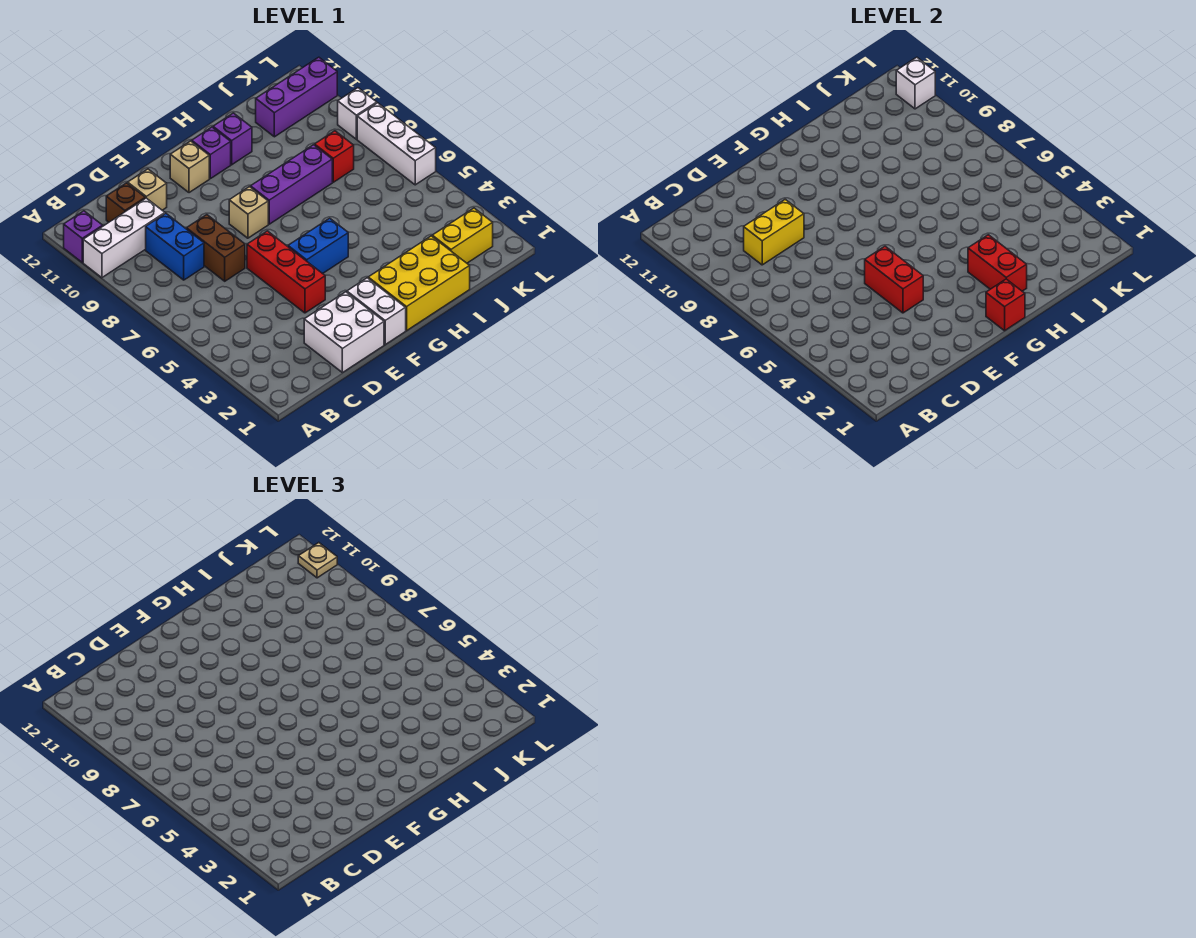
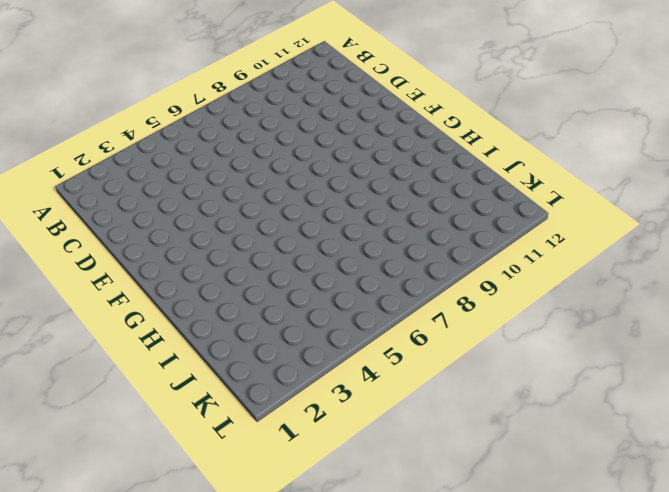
none -> white brick A10:C10 level 1
none -> purple brick A11 level 1
none -> blue brick C8:C9 level 1

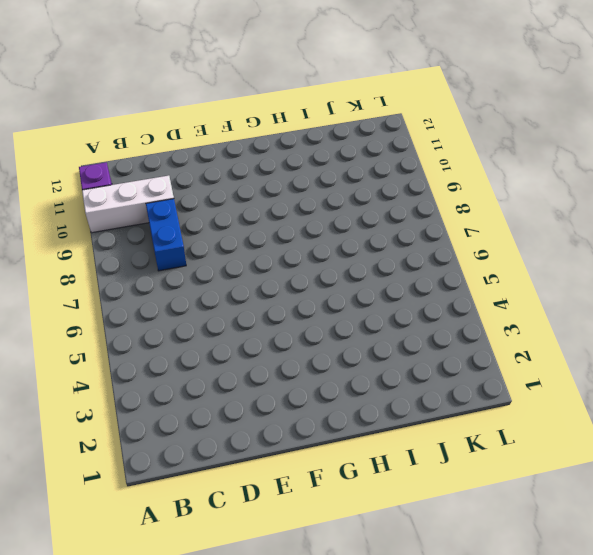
none -> brown brick C11 level 1
none -> white brick D1:E2 level 1
none -> brown brick D7:D8 level 1

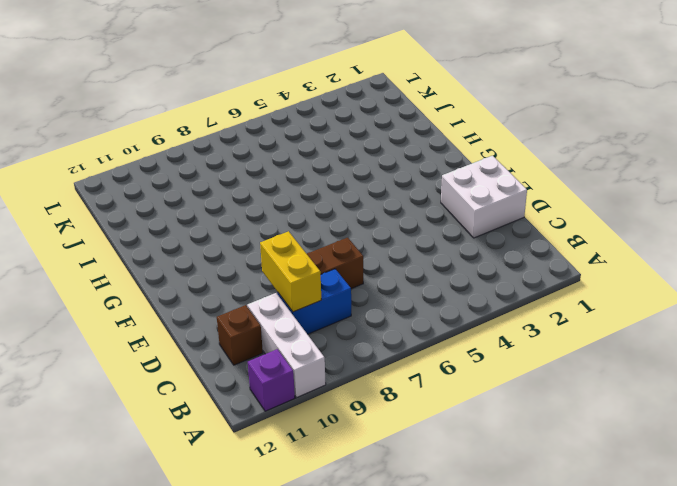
none -> tan brick D11 level 1
none -> red brick E4:E6 level 1
none -> white brick F1:F2 level 1

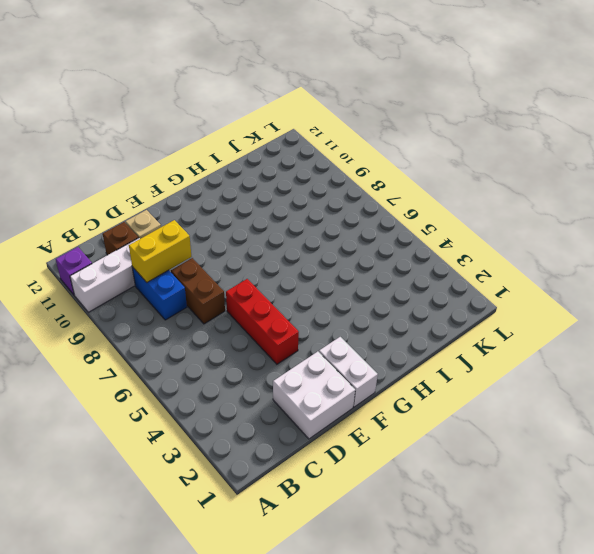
none -> blue brick F5:G5 level 1
none -> tan brick F8 level 1
none -> tan brick F11 level 1

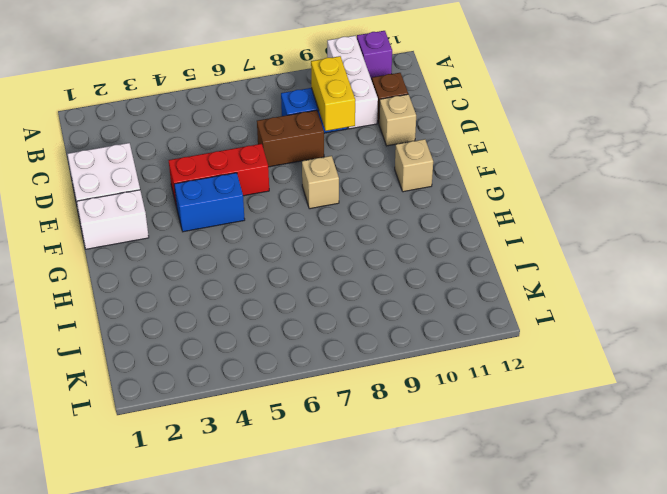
blue brick F4:F5 level 1 -> blue brick F5:G5 level 1
none -> yellow brick G1:I2 level 1
none -> purple brick G8:I8 level 1
none -> purple brick G11 level 1

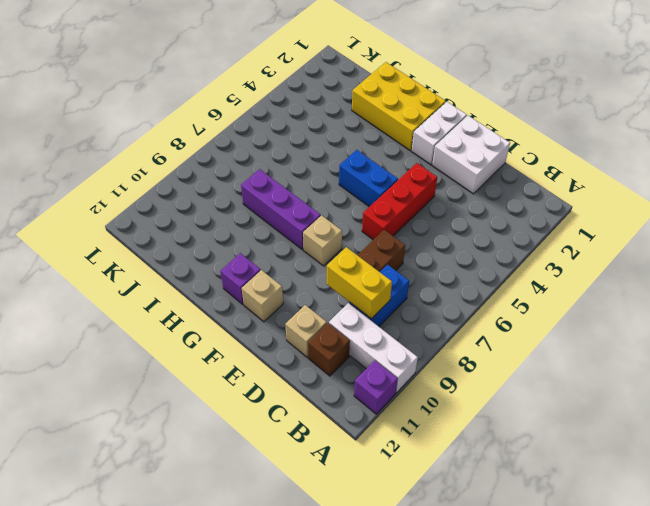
none -> purple brick H11 level 1
none -> yellow brick J2:K2 level 1
none -> red brick J8 level 1

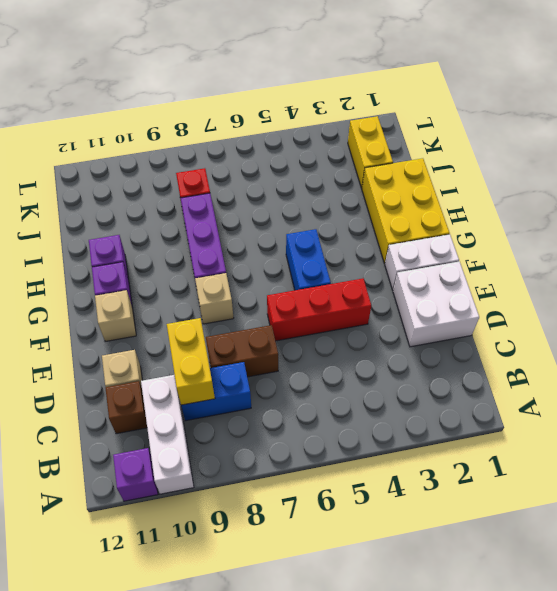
none -> purple brick J11:L11 level 1
none -> white brick L6:L8 level 1
none -> white brick L9 level 1

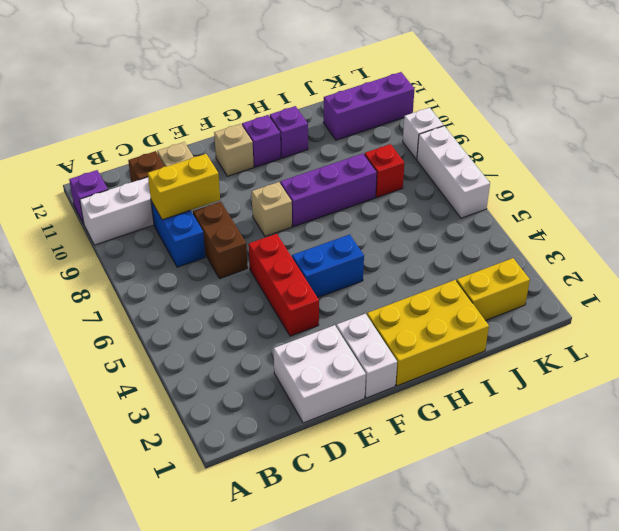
none -> red brick E4:E5 level 2
none -> red brick G1 level 2
none -> red brick H2:H3 level 2

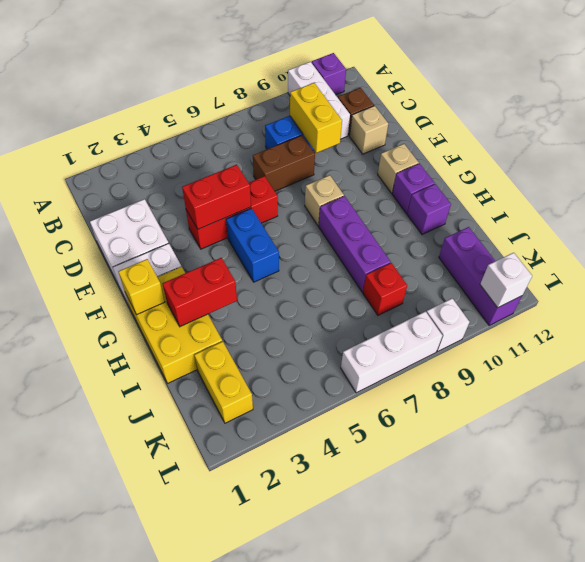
yellow brick G1 level 2 -> red brick G1 level 2
none -> tan plate L11 level 3

